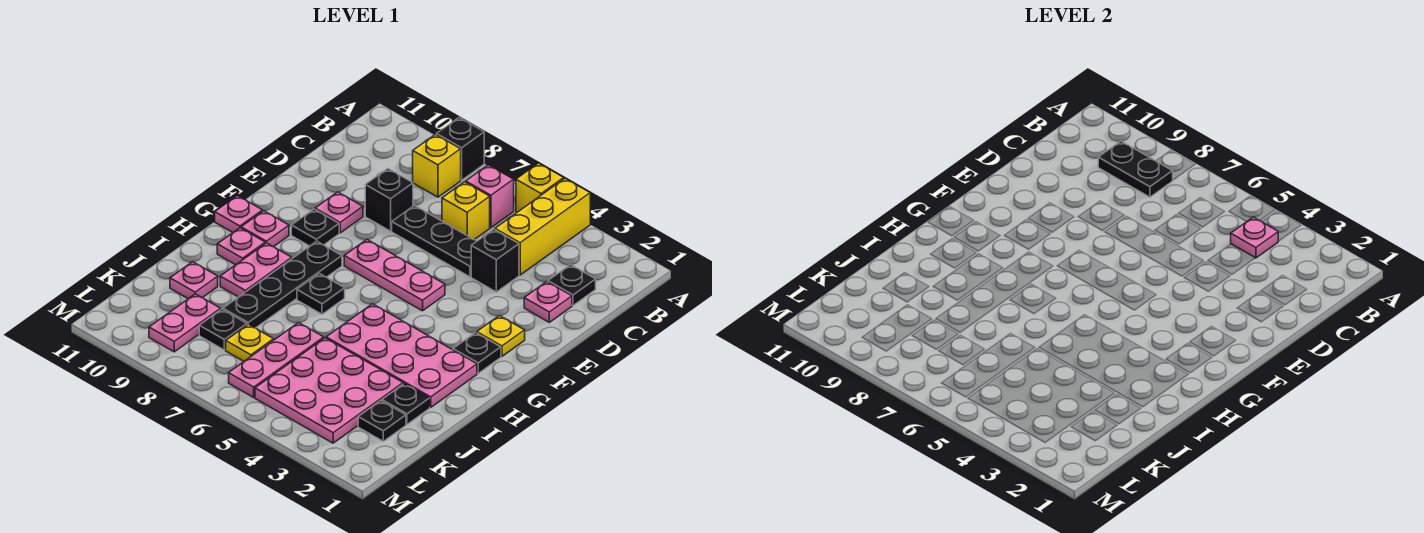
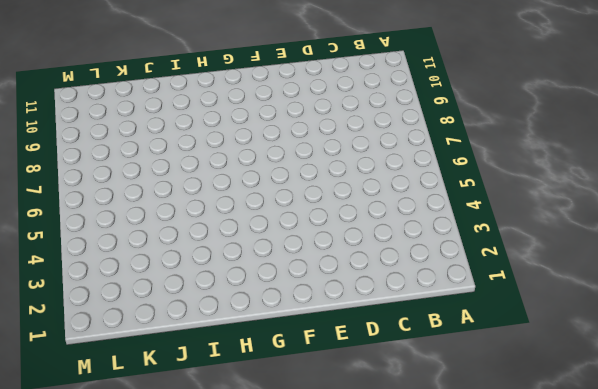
none -> yellow brick A4:C4 level 1
none -> yellow brick A5 level 1
none -> black brick A8 level 1
none -> pink brick B6 level 1

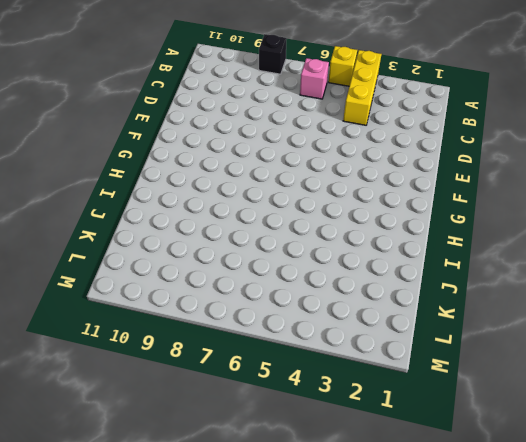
none -> yellow brick B8 level 1
none -> black plate C2 level 1
none -> yellow brick C6 level 1
none -> pink plate D2 level 1

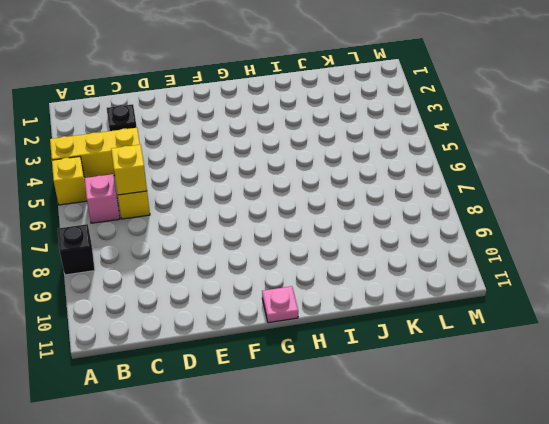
yellow brick C6 level 2 -> yellow brick B8 level 1
none -> pink plate D2 level 1
none -> black brick D4 level 1
none -> black plate D5:D7 level 1
none -> black brick D8 level 1

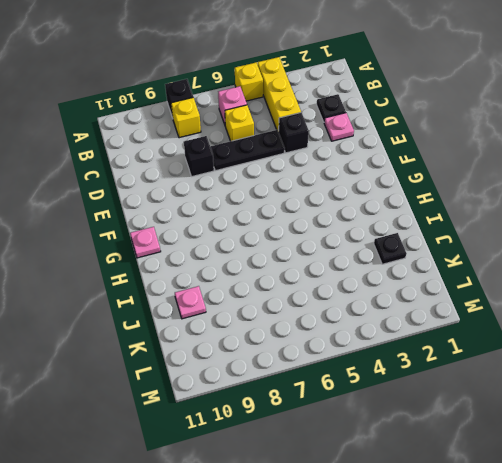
none -> pink plate E9 level 1
none -> yellow plate F2 level 1
none -> pink plate F5:F7 level 1
none -> black plate F9 level 1

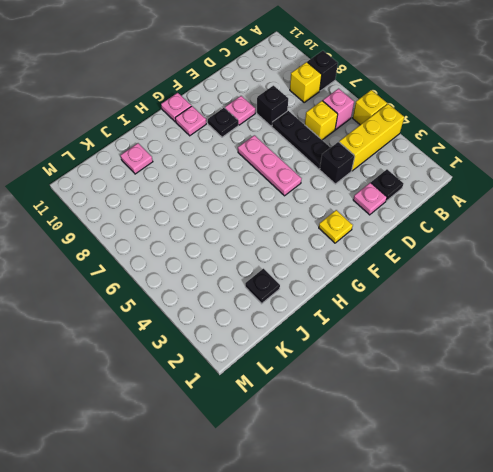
none -> black plate G2 level 1
none -> black plate G8:J8 level 1
none -> pink plate H2:I5 level 1
none -> black plate H7 level 1

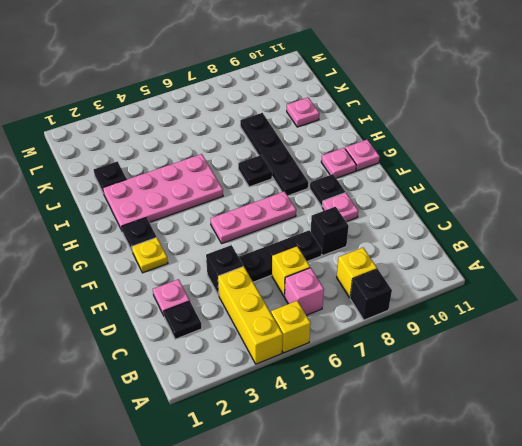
none -> pink plate H9:I9 level 1
none -> pink plate H10 level 1
none -> pink plate J3:L5 level 1
none -> pink plate J6:L6 level 1

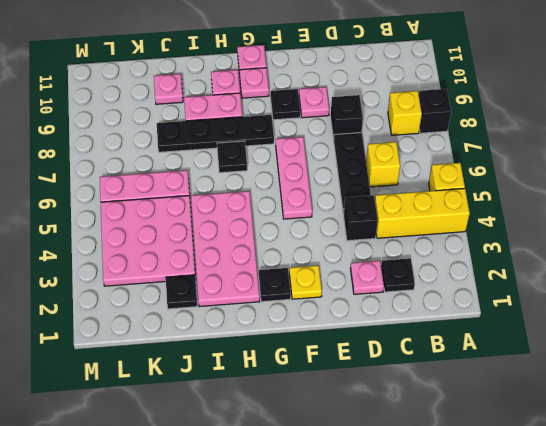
none -> pink brick B6 level 1
none -> black plate K2 level 1
none -> yellow plate K7 level 1
none -> black plate K8 level 1

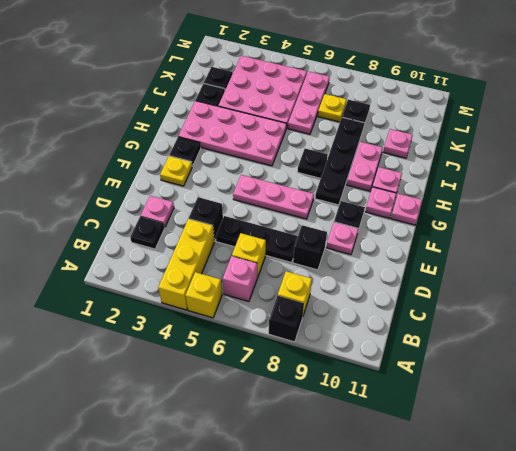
none -> pink plate K9:L9 level 1
none -> pink plate B4 level 2
none -> black plate B8:B9 level 2

